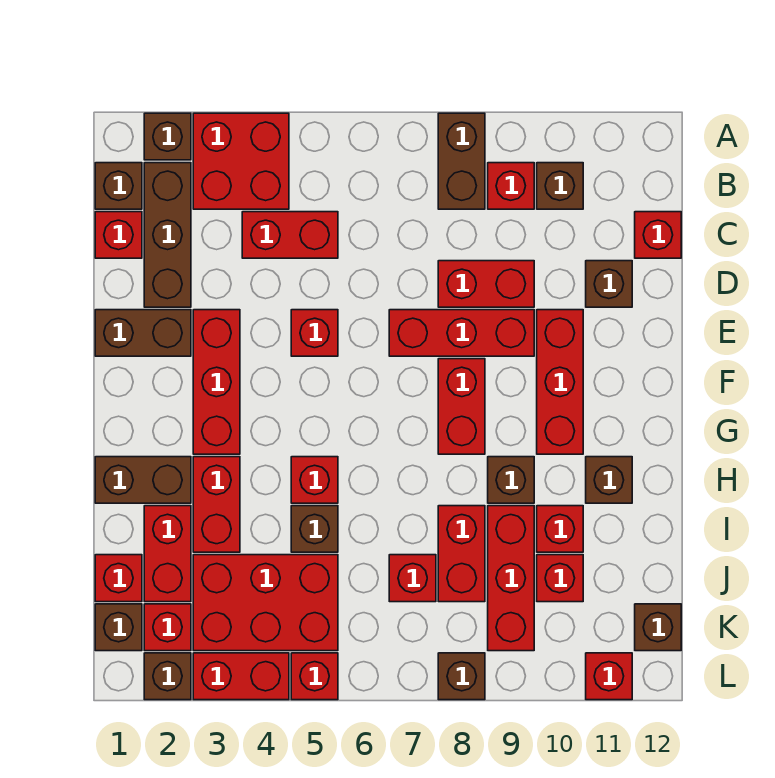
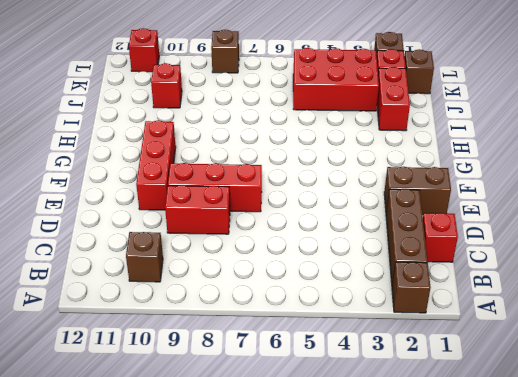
none -> red brick A3:B4 level 1
none -> brown brick A8:B8 level 1
none -> brown brick B1 level 1
none -> red brick B9 level 1

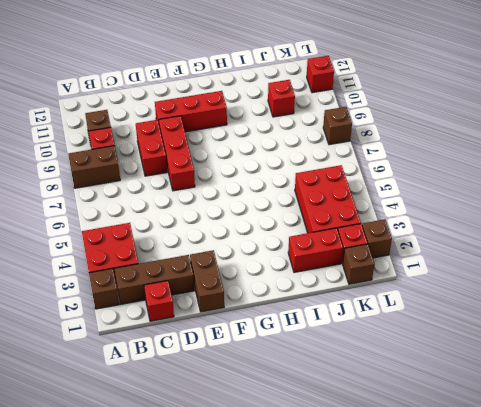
none -> brown brick B1 level 1
none -> red brick C4:C5 level 1
none -> red brick C12 level 1
none -> brown brick D11 level 1

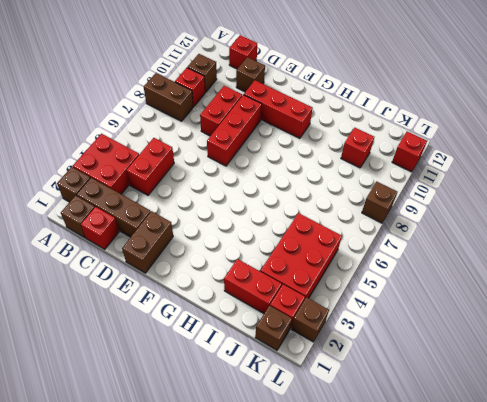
none -> red brick E3:G3 level 1
none -> red brick E5 level 1
none -> red brick F8:G8 level 1
none -> brown brick H1:H2 level 1

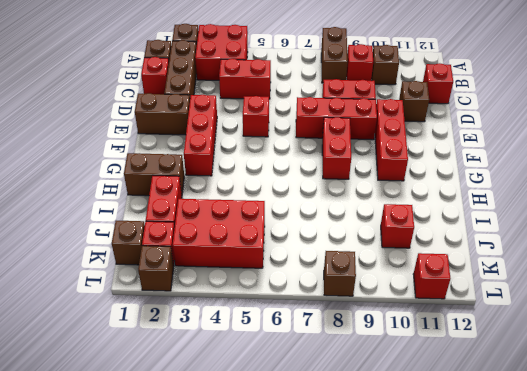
none -> red brick H3:I3 level 1
none -> red brick H5 level 1
none -> brown brick H9 level 1
none -> brown brick H11 level 1

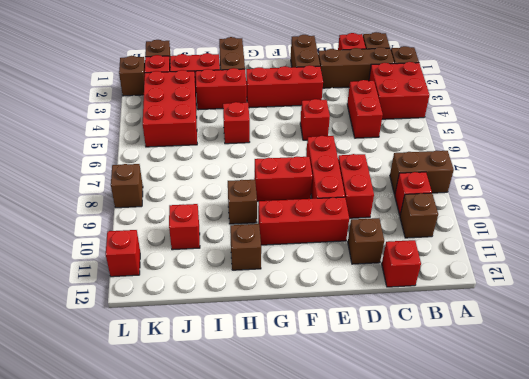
none -> brown brick I5 level 1
none -> red brick I8:J8 level 1
none -> red brick I9:K9 level 1
none -> red brick I10 level 1

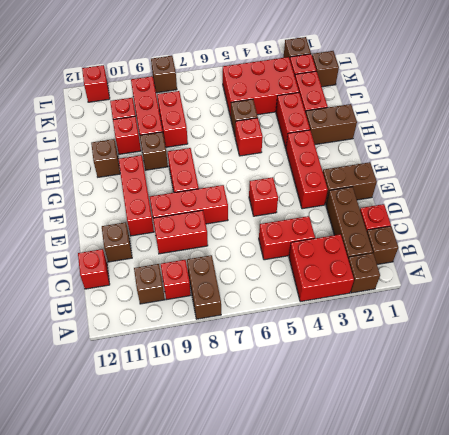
none -> red brick J1 level 1
none -> red brick J7 level 1
none -> brown brick K12 level 1
none -> red brick L3:L4 level 1

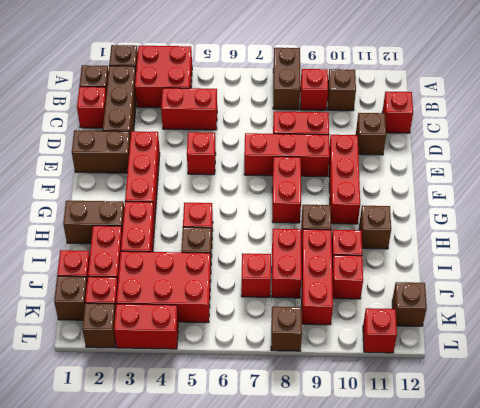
none -> red brick L5 level 1

